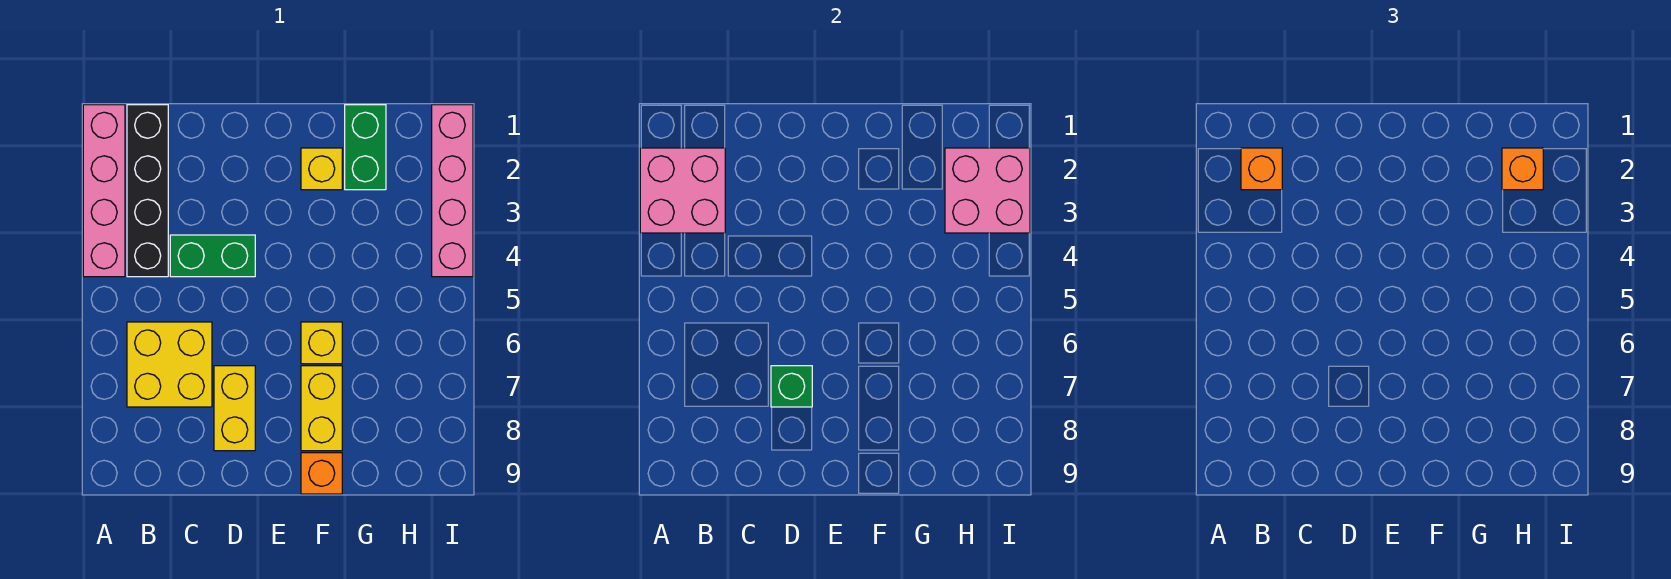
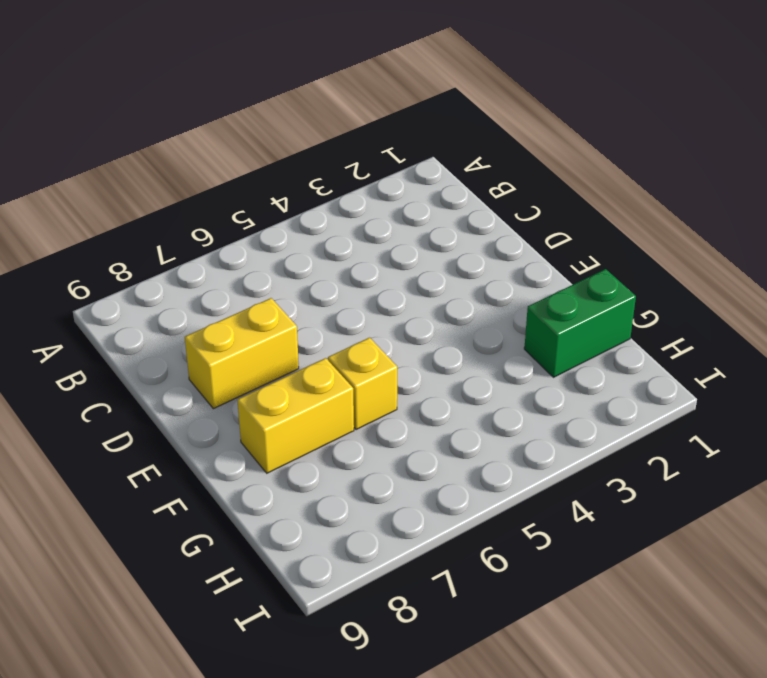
none -> pink brick A1:A4 level 1
none -> black brick B1:B4 level 1
none -> yellow brick B6:C7 level 1

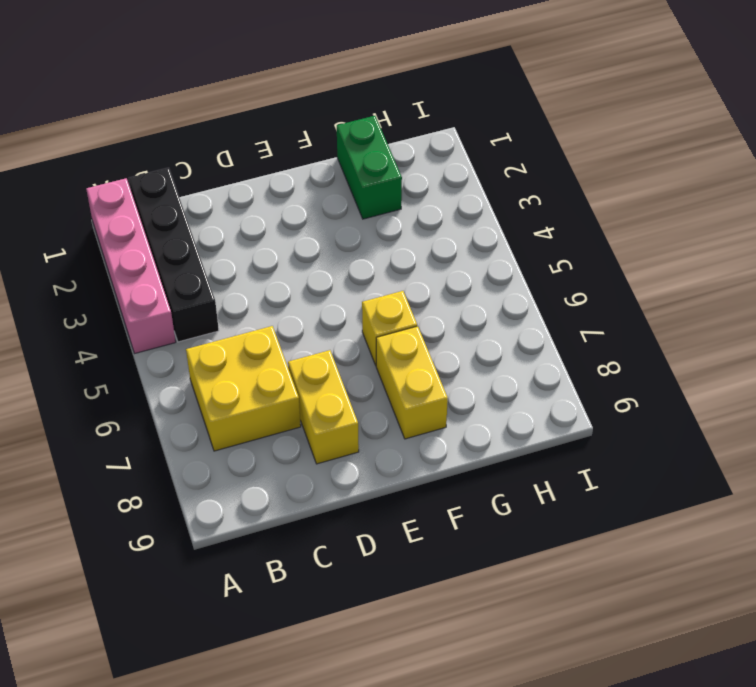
none -> green brick C4:D4 level 1
none -> yellow brick F2 level 1
none -> orange brick F9 level 1

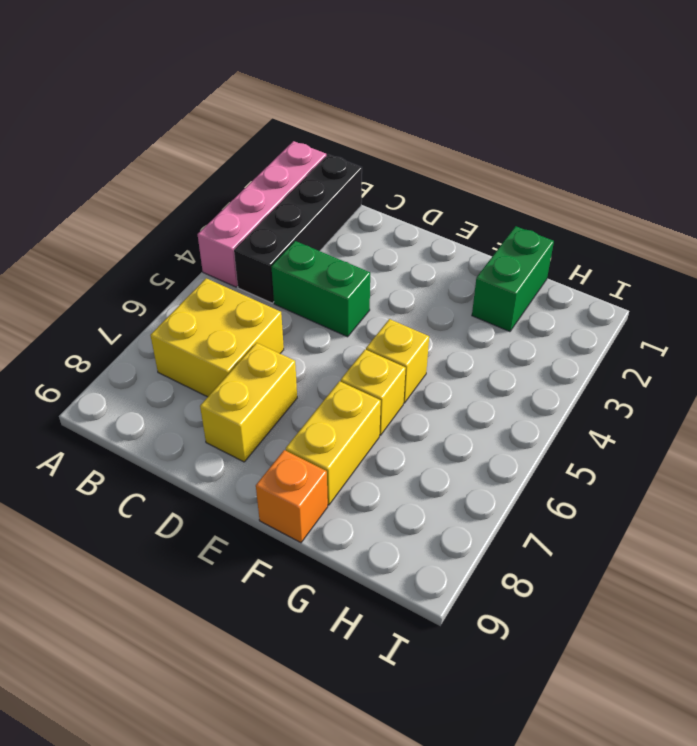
yellow brick F5 level 1 -> yellow brick F2 level 1
none -> pink brick I1:I4 level 1
none -> pink brick A2:B3 level 2
none -> green brick D7 level 2

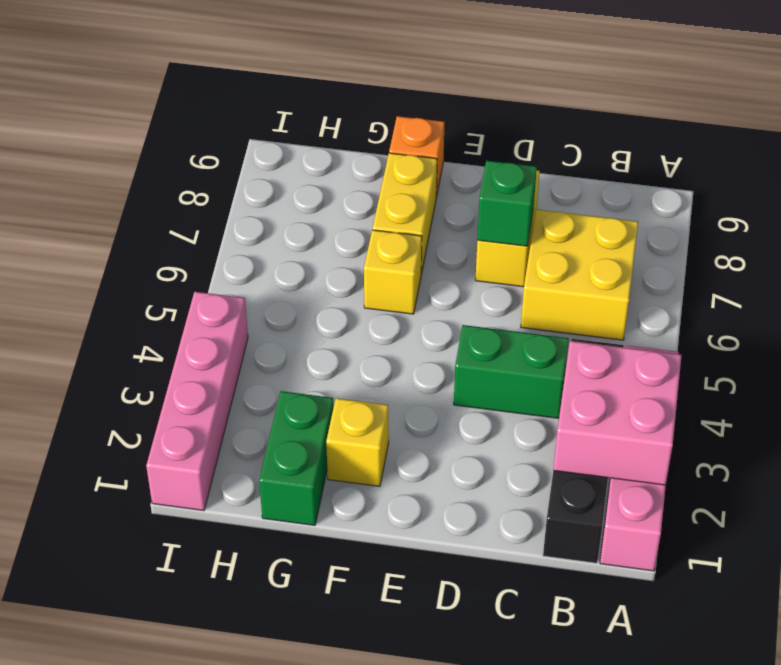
none -> pink brick H2:I3 level 2
none -> orange brick B2 level 3
none -> orange brick H2 level 3

